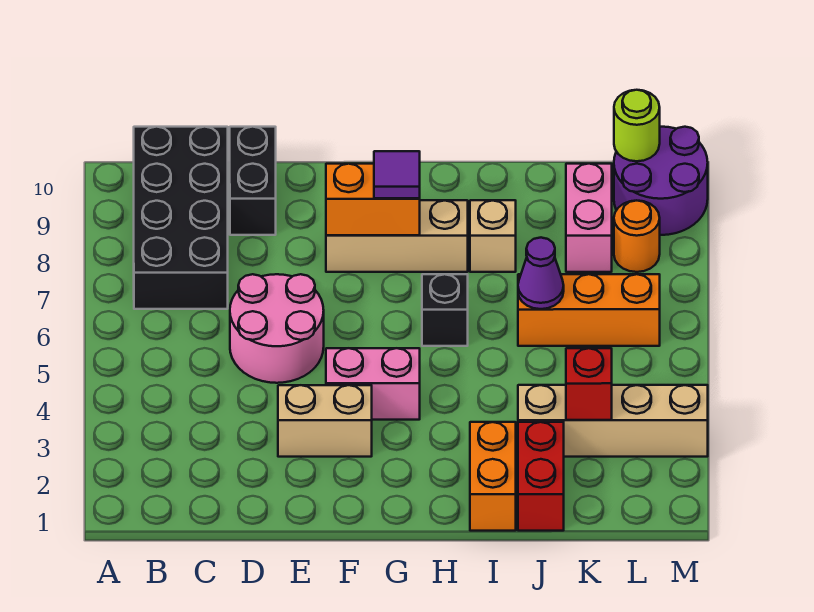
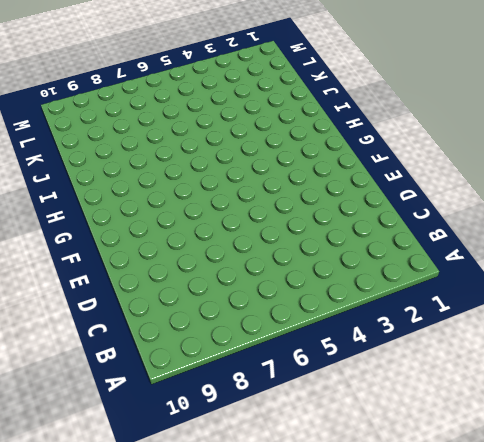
none -> black brick B7:C10 level 1
none -> pink round brick D5:E6 level 1
none -> black brick D9:D10 level 1

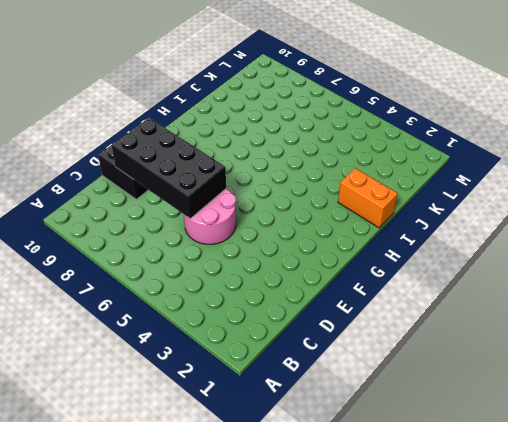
black brick D6:E9 level 2 -> black brick B7:C10 level 1
none -> tan brick E3:F3 level 1
none -> pink brick F4:G4 level 1
none -> tan brick F8:H8 level 1

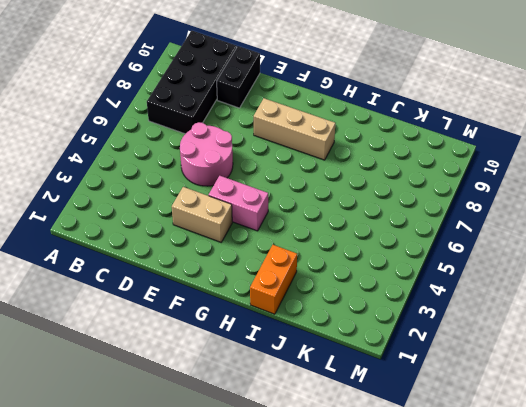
none -> black brick H6 level 1
none -> tan brick I8 level 1
none -> red brick J1:J2 level 1

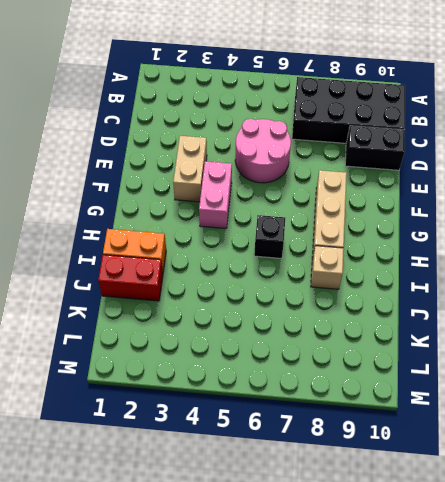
none -> tan brick J3:M3 level 1
none -> orange brick J6:L6 level 1
none -> pink brick K8:K9 level 1

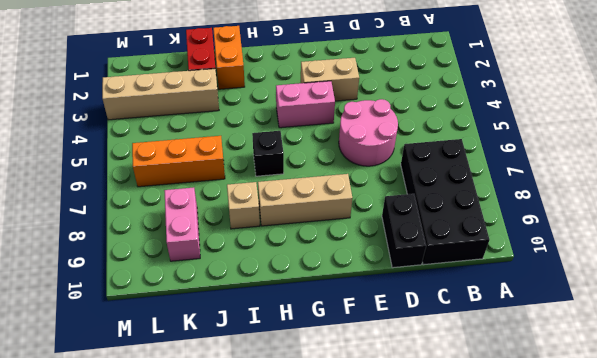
none -> orange round brick L8 level 1
none -> purple round brick L9:M10 level 1
none -> orange brick F8:G8 level 2

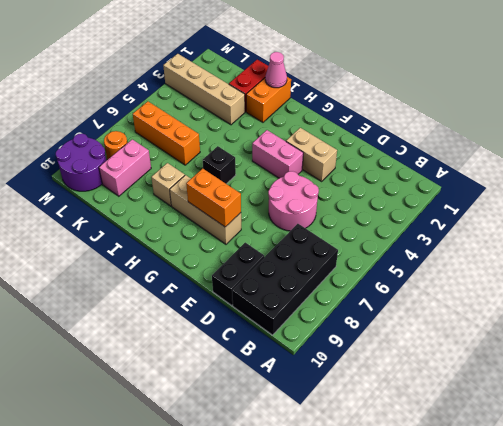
pink cone I1 level 2 -> none
none -> purple cone J6 level 2
none -> red brick K3 level 2
none -> lime round brick L10 level 2

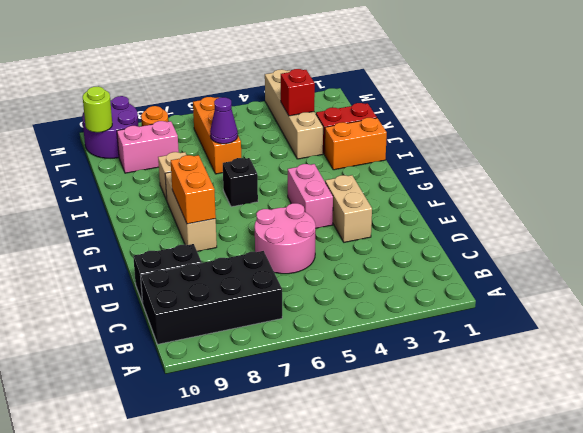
none -> purple tile G8 level 3

